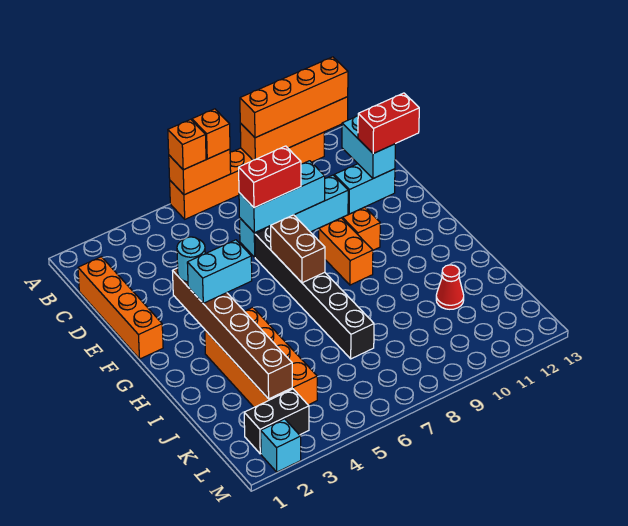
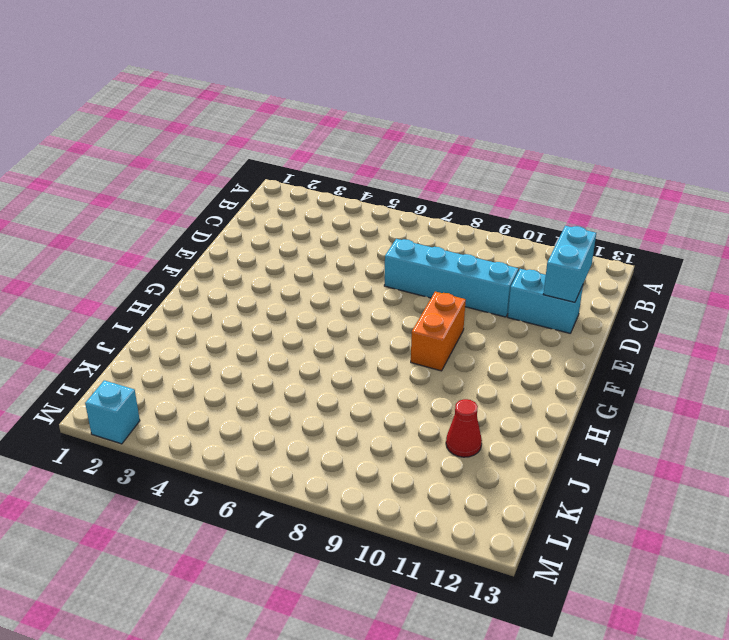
none -> orange brick A6:A11 level 1
none -> orange brick C1:F1 level 1
none -> black brick E7:J7 level 1

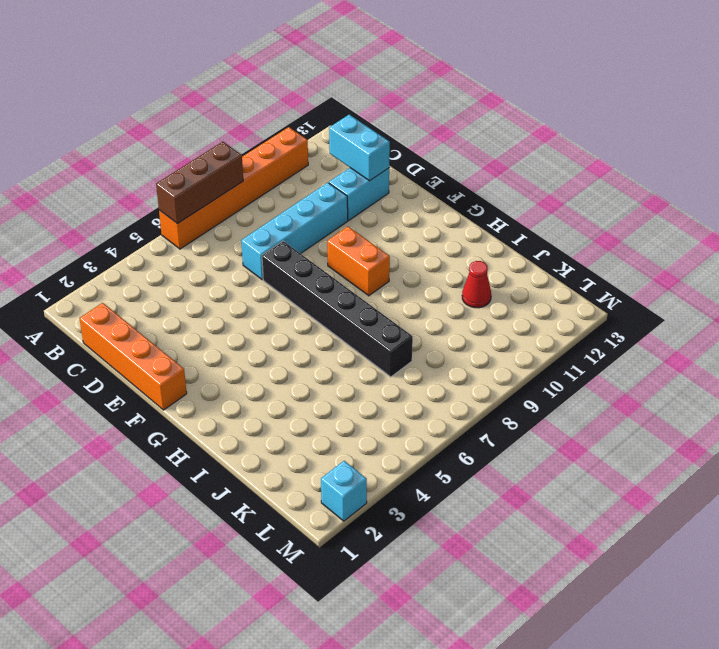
brown brick A6:A8 level 2 -> orange brick A6:A7 level 2
none -> orange brick F10 level 1
none -> orange brick H3:K4 level 1
none -> black brick L2:L3 level 1

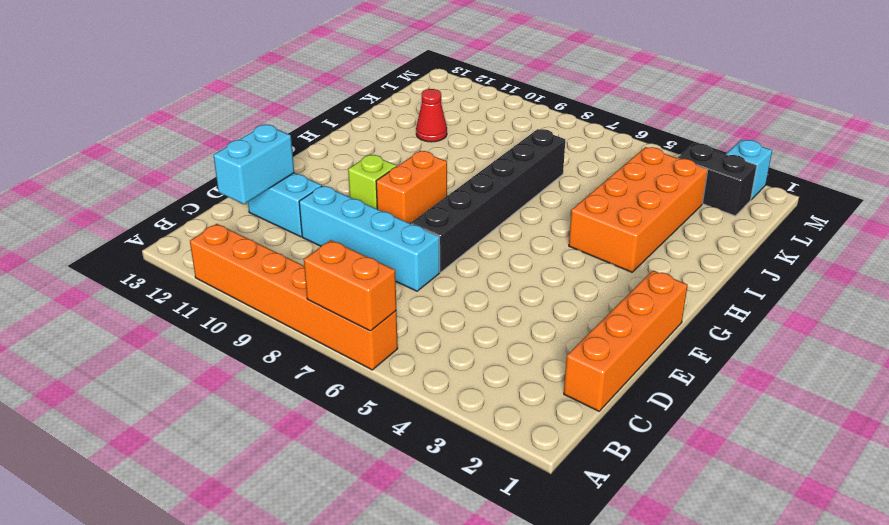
lime brick F10 level 1 -> orange brick F10 level 1
none -> orange brick A9:A12 level 2
none -> cyan brick D7:D9 level 2
none -> brown brick F3:K3 level 2

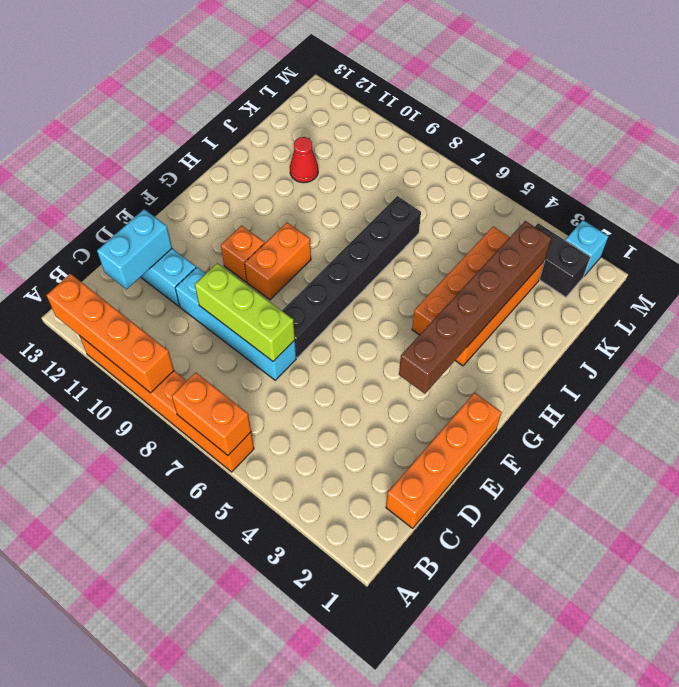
lime brick D7:D9 level 2 -> cyan brick D7:D9 level 2
none -> brown brick F7:G7 level 2
none -> orange brick A6 level 3
none -> orange brick A7 level 3

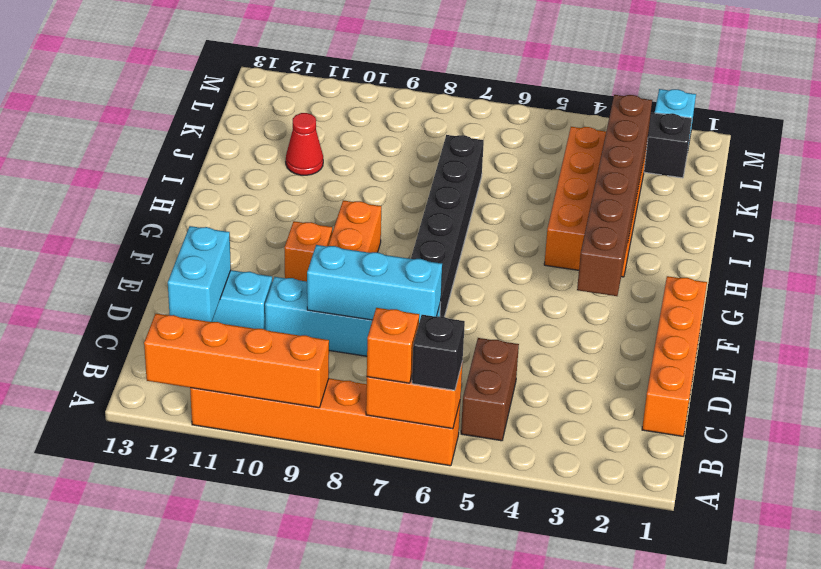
black brick A6 level 3 -> orange brick A6 level 3
brown brick B5:C5 level 1 -> brown brick F7:G7 level 2
none -> orange brick A9:A12 level 3
none -> red brick D7:D8 level 3
none -> red brick D12:D13 level 3

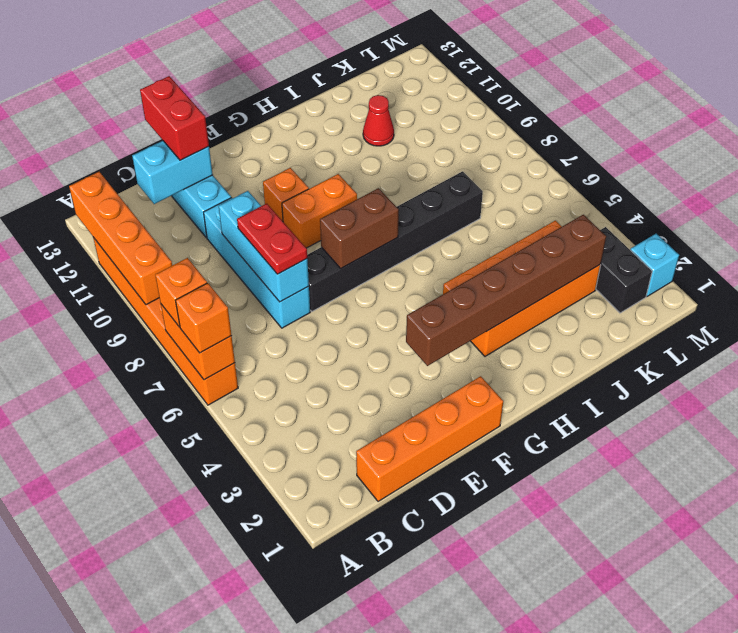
red plate D7:D8 level 3 -> red brick D7:D8 level 3
none -> orange brick A9:A12 level 3
none -> cyan round brick F3 level 3
none -> cyan brick G3:G4 level 3

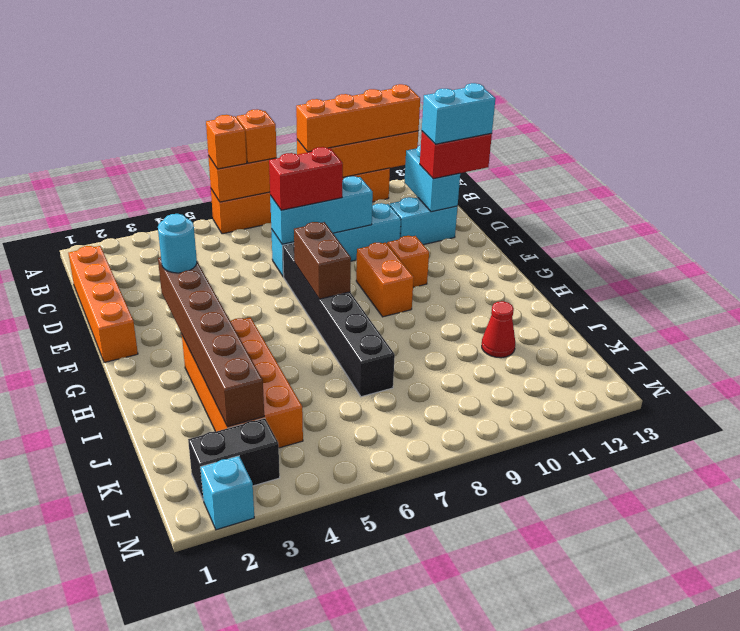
cyan brick D12:D13 level 4 -> cyan brick G3:G4 level 3

